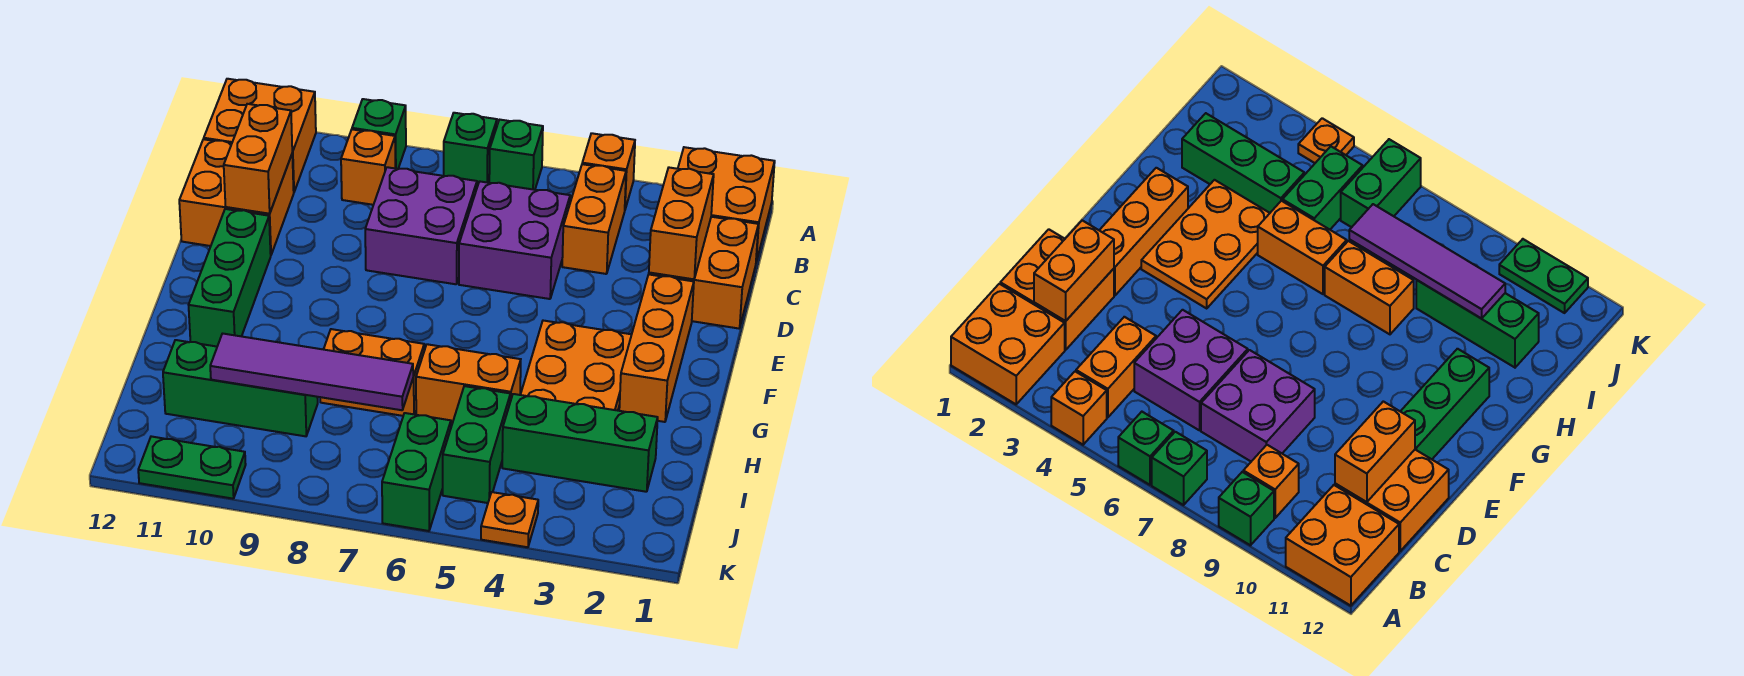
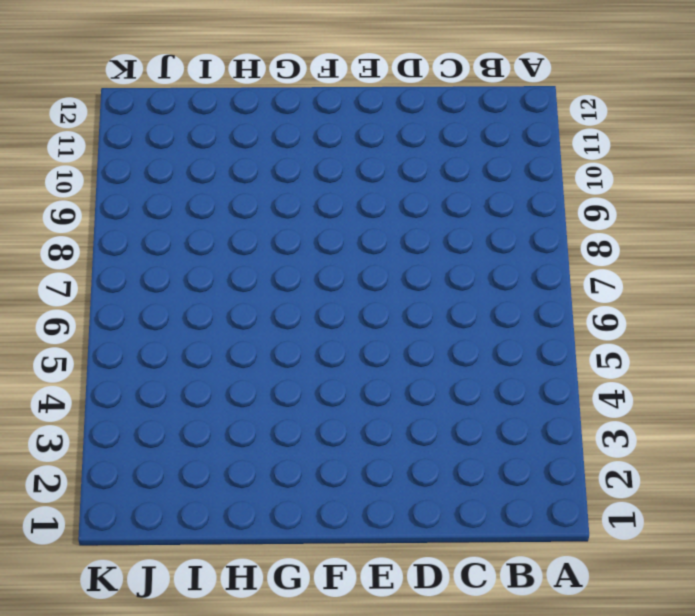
none -> orange brick A1:B2 level 1
none -> orange brick A4 level 1
none -> green brick A6 level 1

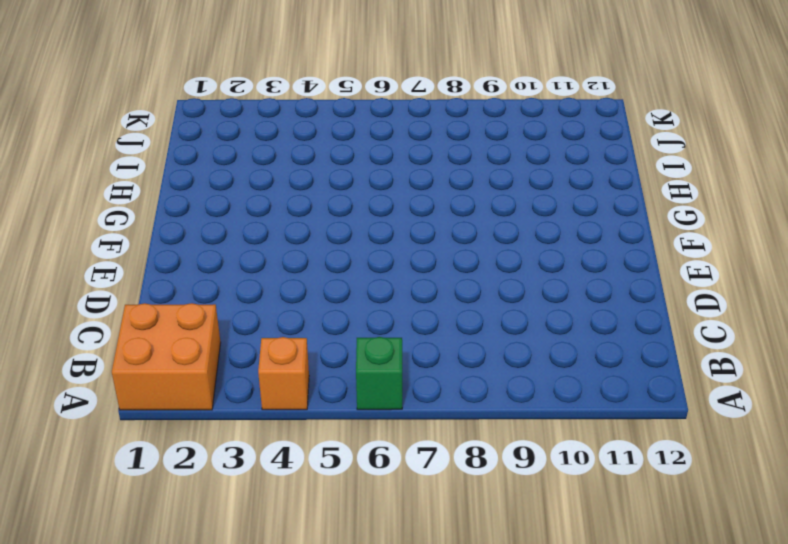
none -> green brick A7 level 1
none -> green brick A9 level 1
none -> orange brick A11:B12 level 1

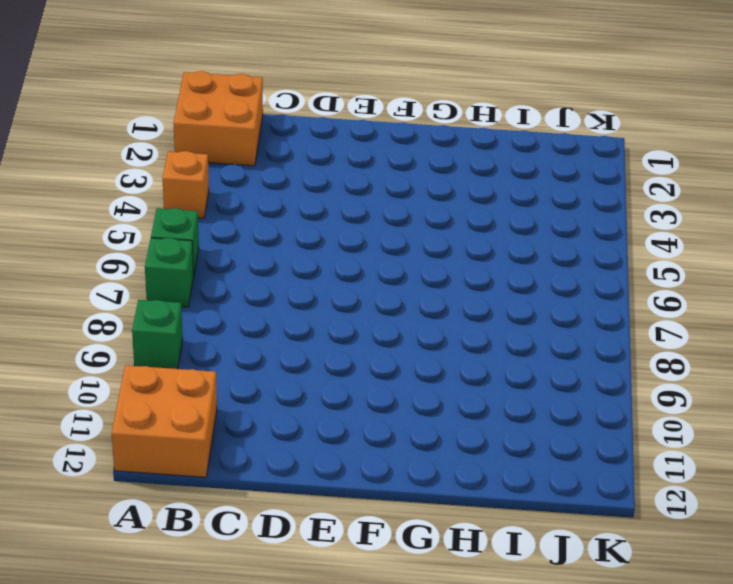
none -> orange brick B4:C4 level 1
none -> orange brick B9 level 1
none -> orange brick C1:D2 level 1

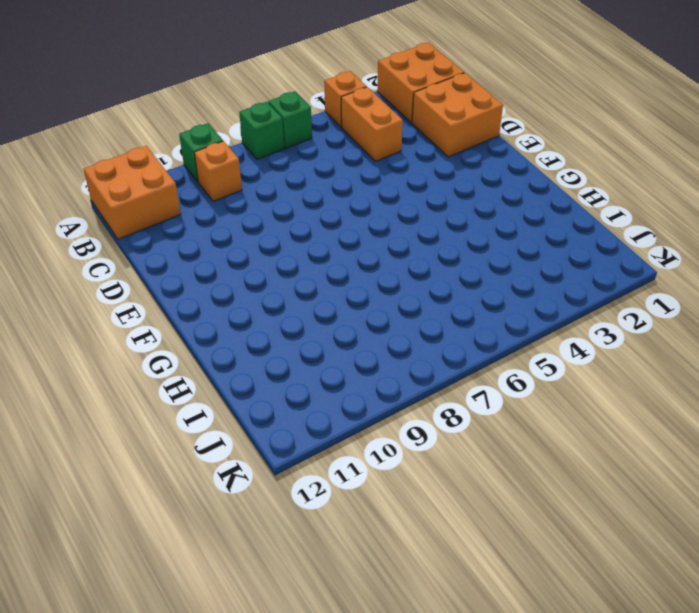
none -> purple brick C5:D6 level 1
none -> purple brick C7:D8 level 1
none -> orange brick C11:D12 level 1

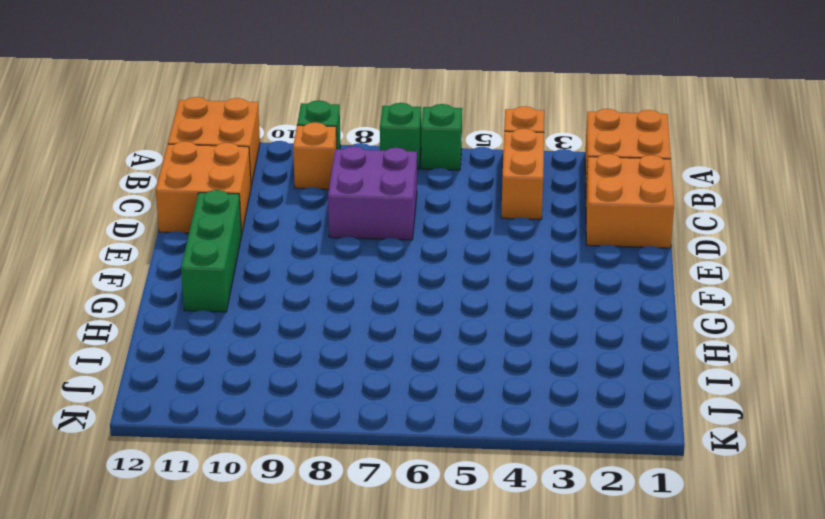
none -> purple brick C5:D6 level 1
none -> orange brick E2:G2 level 1
none -> orange plate F3:H4 level 1

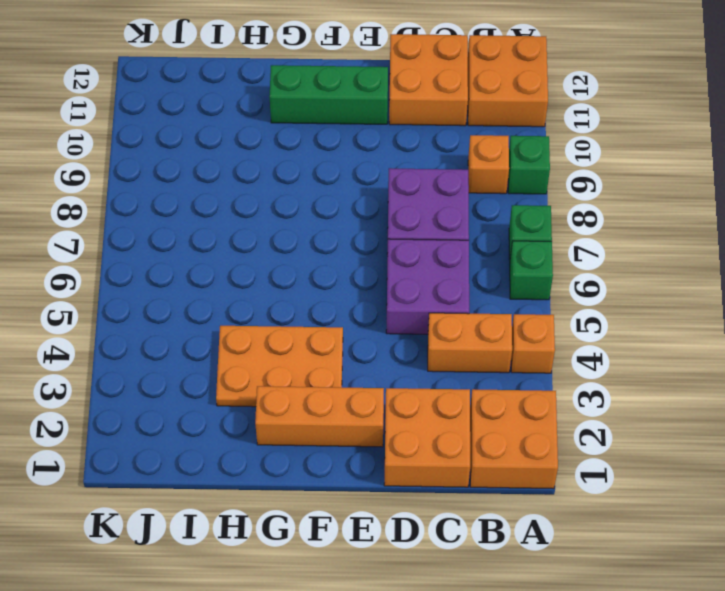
none -> orange brick H5:H6 level 1
none -> orange brick H7:H8 level 1
none -> green brick I2:I4 level 1

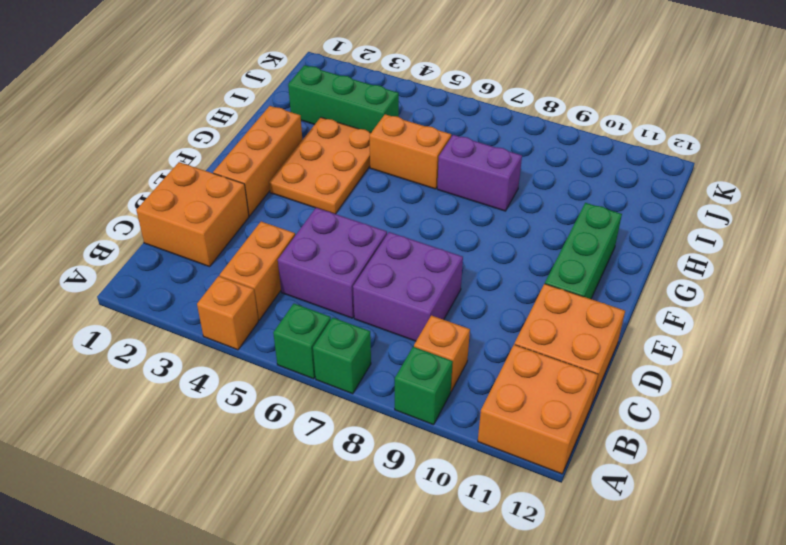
purple brick H7:H8 level 1 -> orange brick H7:H8 level 1
none -> orange brick A1:B2 level 1
none -> green brick I5:J5 level 1
none -> green brick I9:I11 level 1

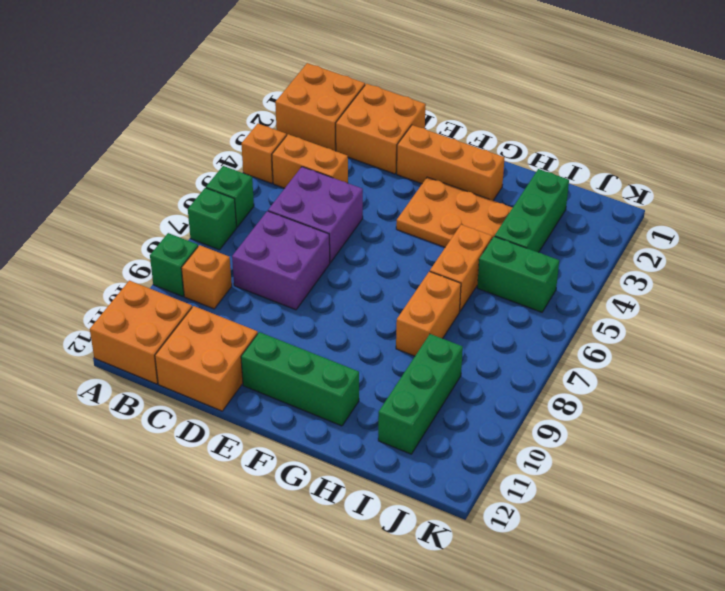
none -> green brick J6:K6 level 1
none -> orange plate K4 level 1
none -> green plate K10:K11 level 1

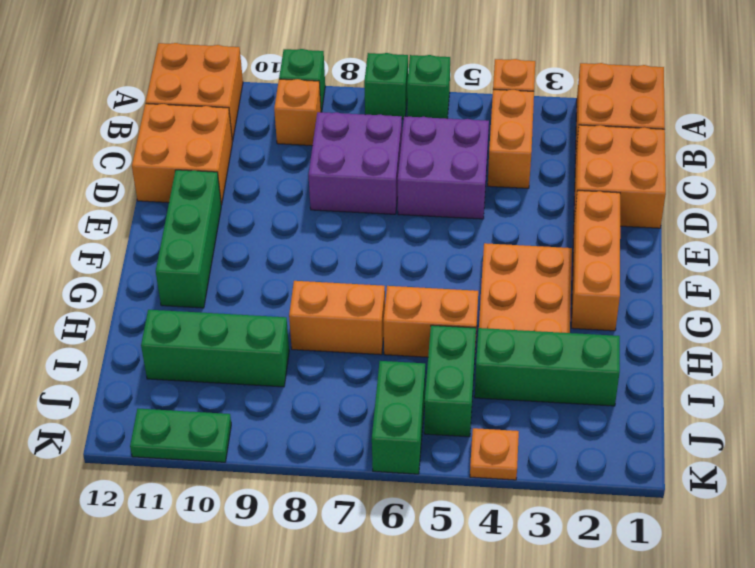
none -> orange brick C2:D2 level 2
none -> orange brick C11:D11 level 2
none -> purple tile I7:I10 level 2

